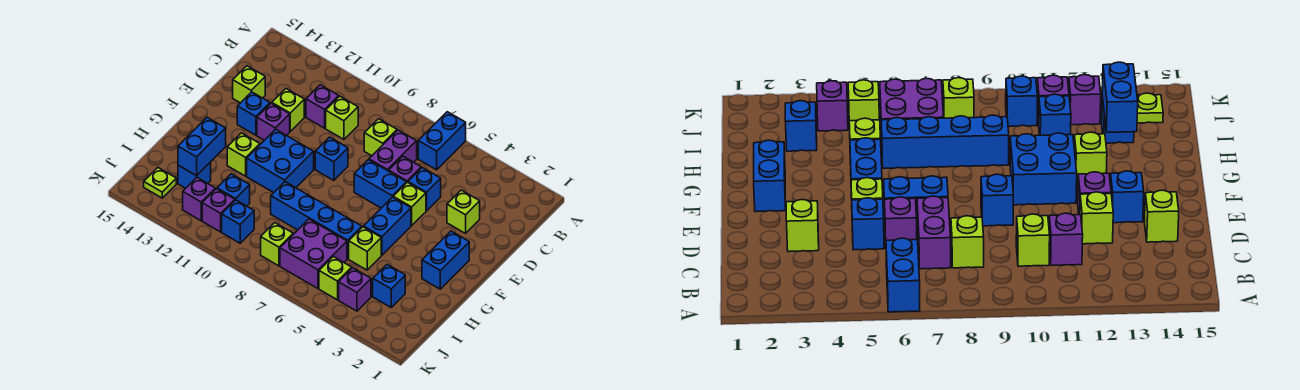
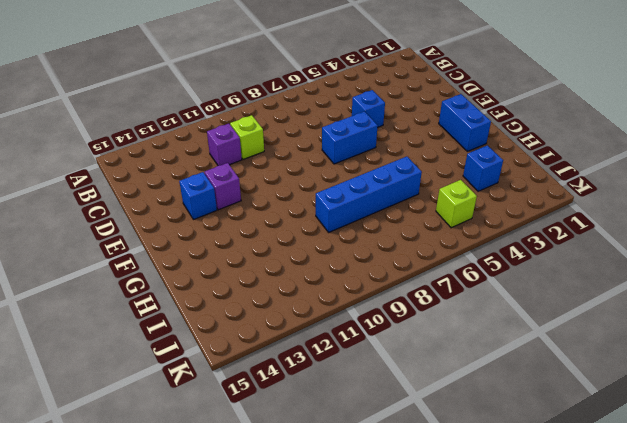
none -> blue brick A6:B6 level 1
none -> purple brick C7:D7 level 1
none -> lime brick C8 level 1
none -> lime brick D3 level 1

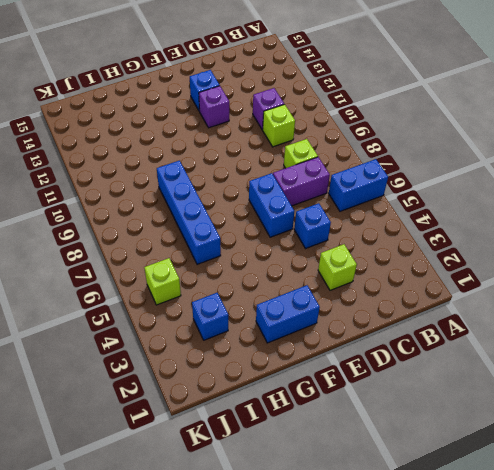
none -> purple brick D6 level 1
none -> lime brick D12 level 1
none -> lime brick D14 level 1
none -> lime brick E5 level 1

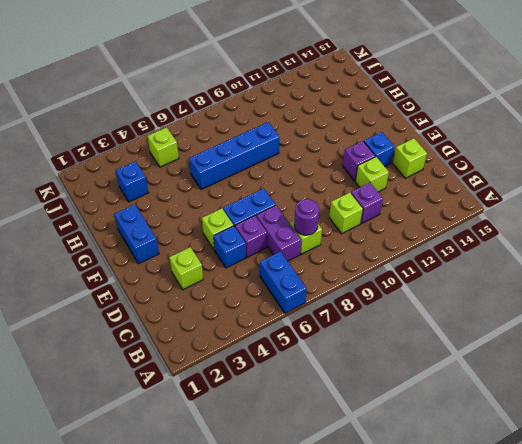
purple round brick C8 level 2 -> none
none -> blue brick E9 level 1
none -> blue brick F5:G5 level 1
none -> blue brick F10:G11 level 1
none -> lime brick G12 level 1

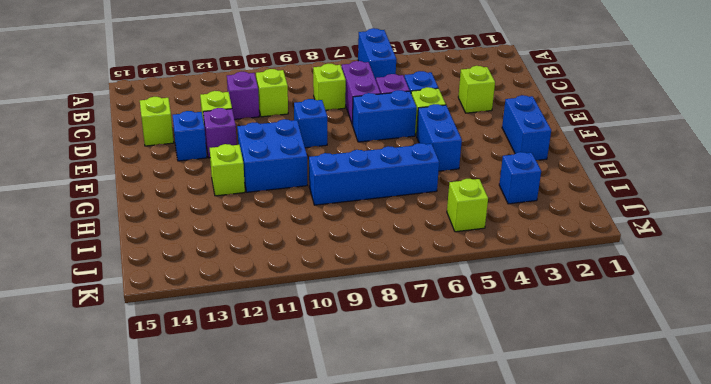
none -> lime brick H5 level 1
none -> purple brick I6:J7 level 1
none -> blue brick I11 level 1
none -> blue brick I13 level 1

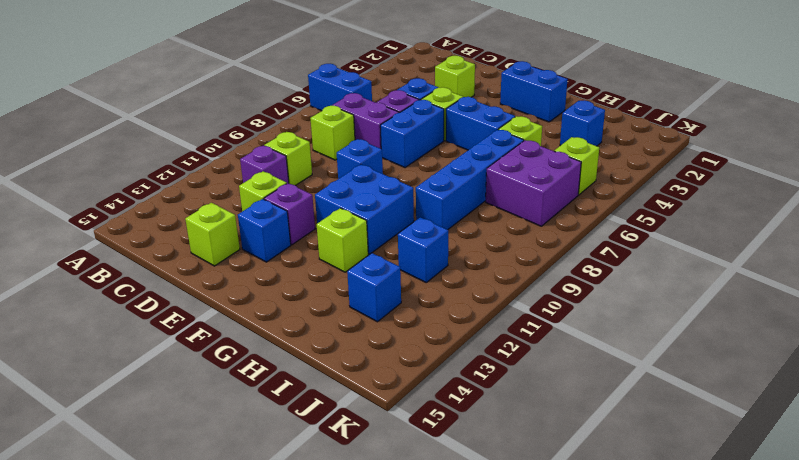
none -> purple brick J4 level 1
none -> lime brick J8 level 1
none -> blue brick J10 level 1
none -> purple brick J11 level 1

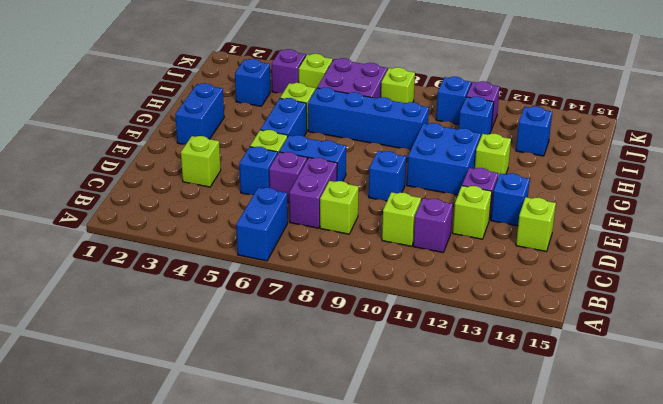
none -> purple brick J12 level 1
none -> lime plate J14 level 1
none -> blue brick H13:I13 level 2

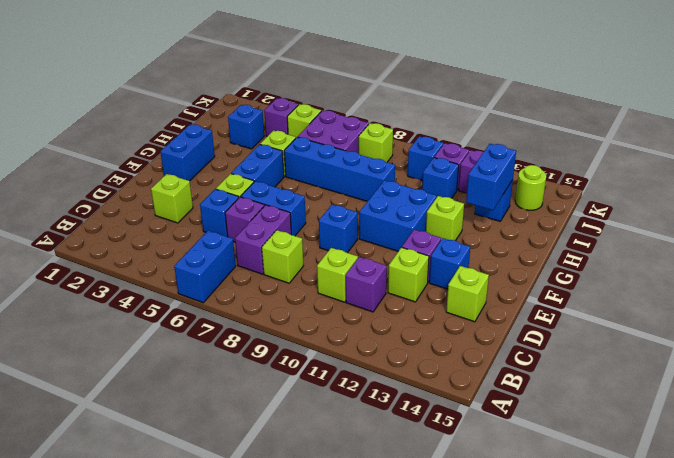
lime round brick J14 level 1 -> lime plate J14 level 1

